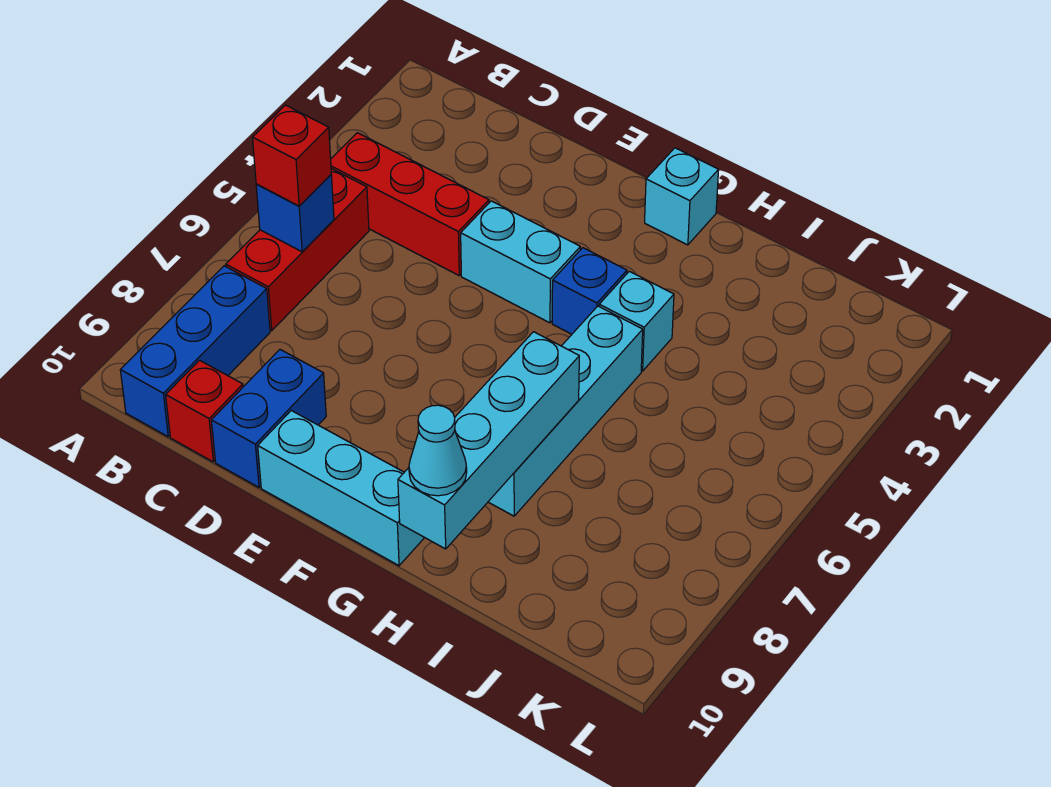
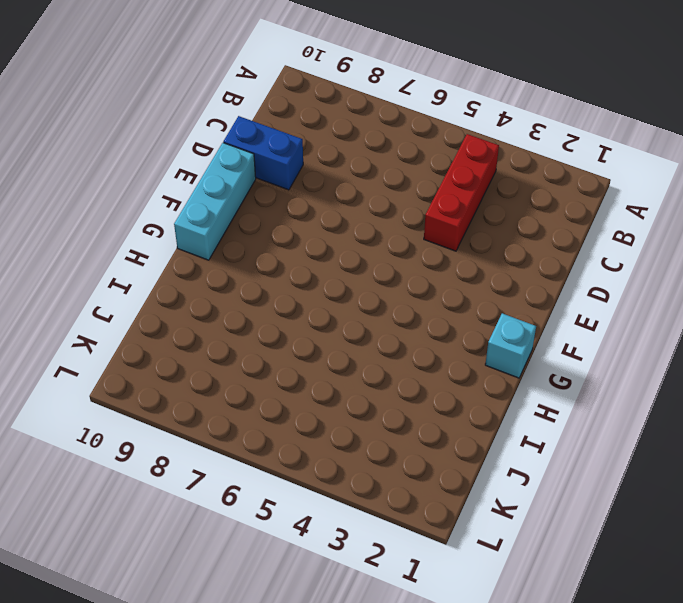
none -> red brick B5:B7 level 1
none -> blue brick B8:B10 level 1
none -> red brick C10 level 1

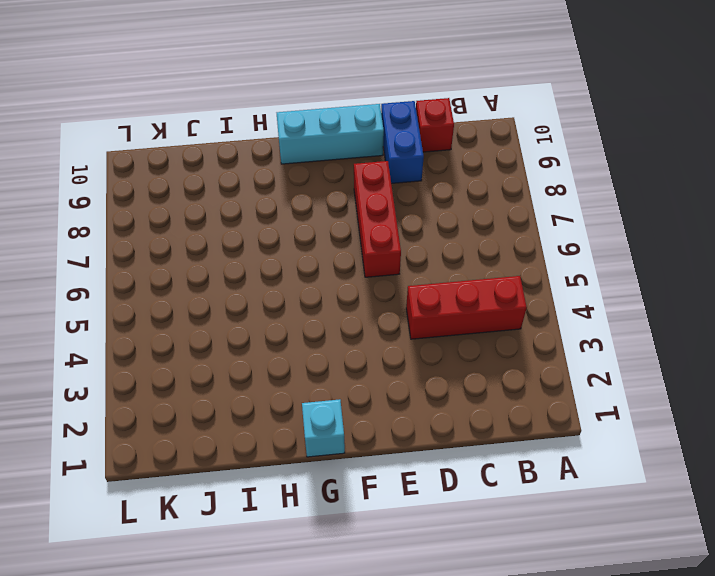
red brick E6:E8 level 1 -> red brick B5:B7 level 1
none -> blue brick B8:B10 level 1
none -> cyan brick E4:F4 level 1
none -> blue brick G4 level 1

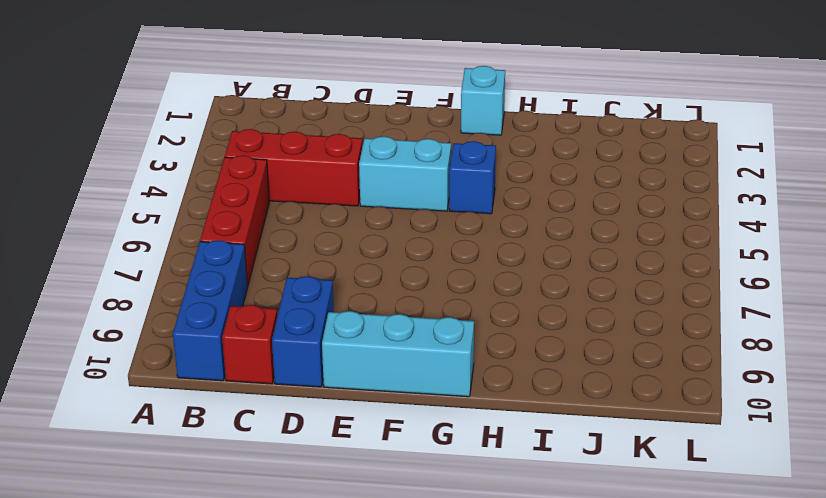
none -> cyan brick H4 level 1
none -> cyan brick H5:H8 level 1
none -> blue brick B6 level 2

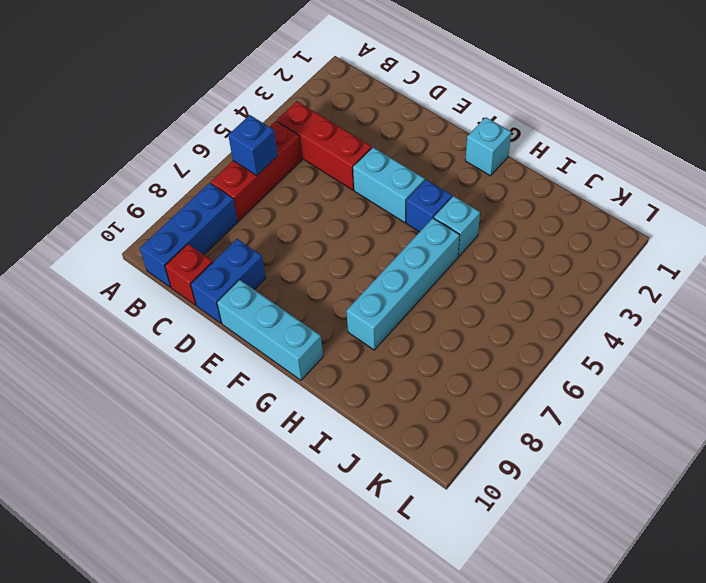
none -> cyan brick H7:H10 level 2
none -> red brick B6 level 3
none -> cyan cone H10 level 3

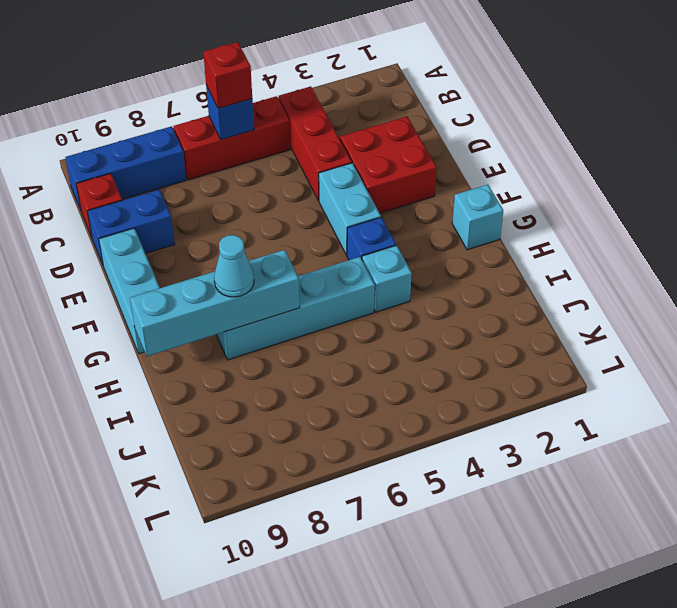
red brick D2:E3 level 1 -> none
cyan cone H8 level 3 -> cyan cone H10 level 3

